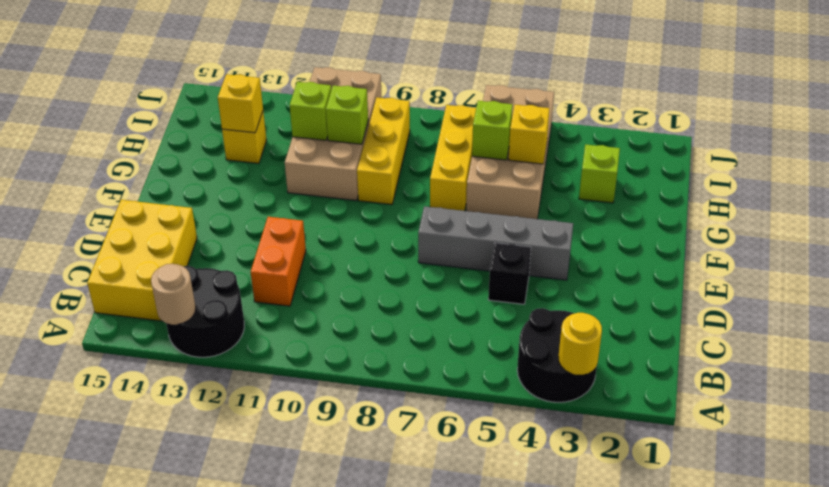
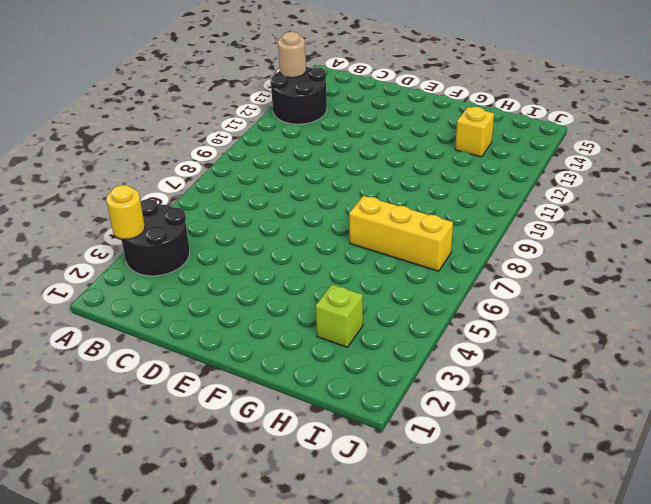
none -> yellow brick B14:D15 level 1
none -> orange brick C11:D11 level 1
none -> black brick D5 level 1

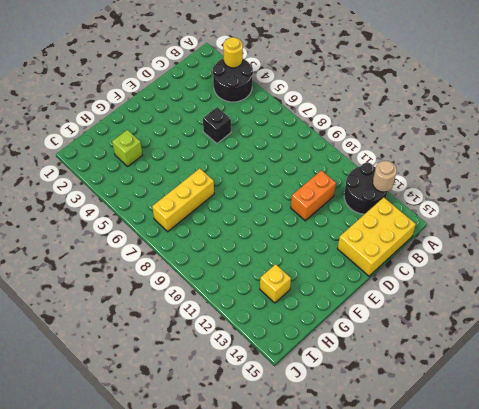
none -> grey brick E4:E7 level 1
none -> tan brick G5:J6 level 1
none -> yellow brick G9:I9 level 1

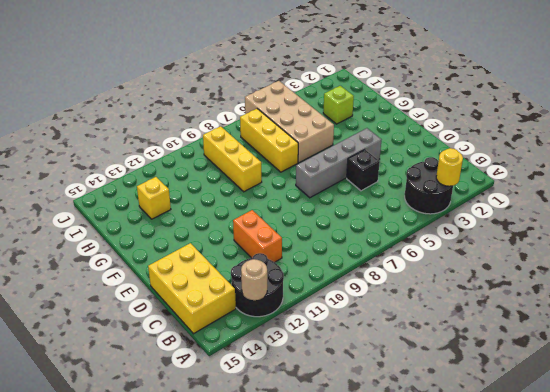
none -> tan brick G10:J11 level 1
none -> yellow brick H5 level 2
none -> lime brick H6 level 2

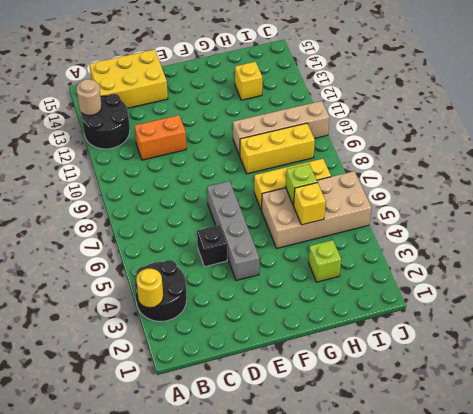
tan brick G10:J10 level 1 -> tan brick G10:J11 level 1
none -> lime brick H10 level 2
none -> lime brick H11 level 2
none -> yellow brick H13 level 2

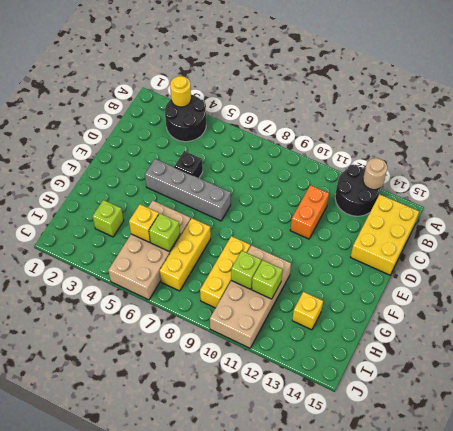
none -> yellow brick H13 level 2

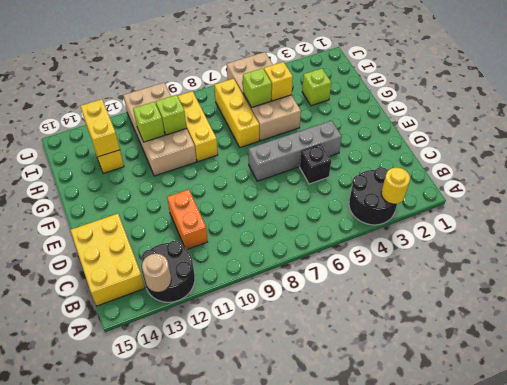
yellow brick H13:I13 level 2 -> yellow brick H13 level 2

